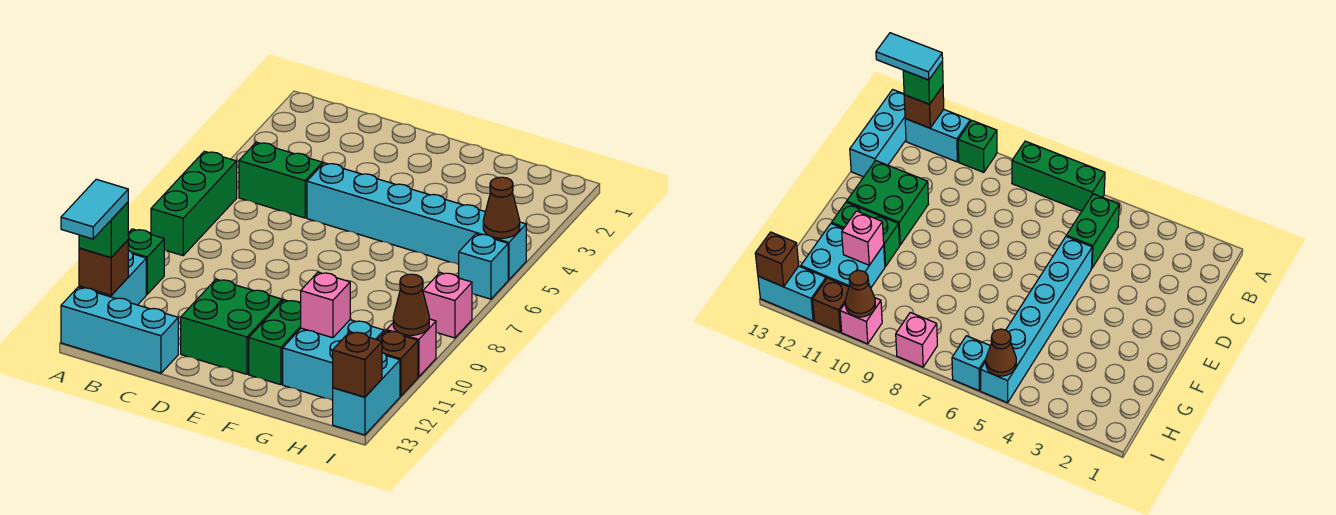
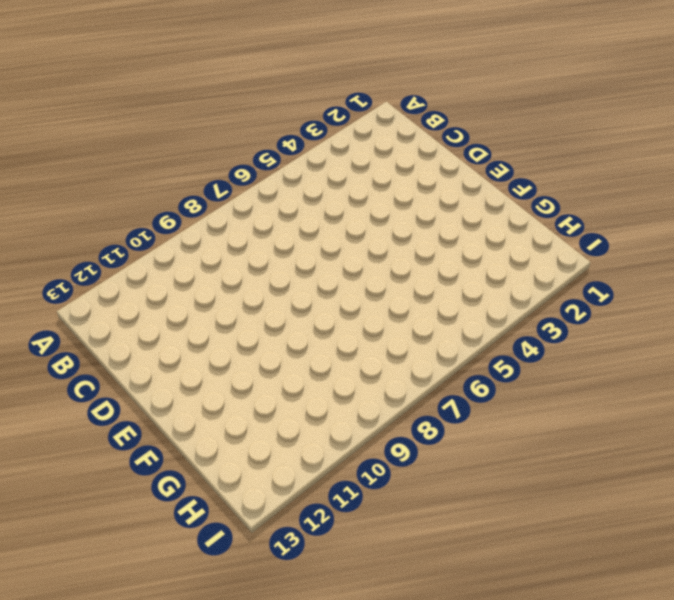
none -> green brick A6:A8 level 1
none -> green brick A10 level 1
none -> cyan brick A11:A12 level 1

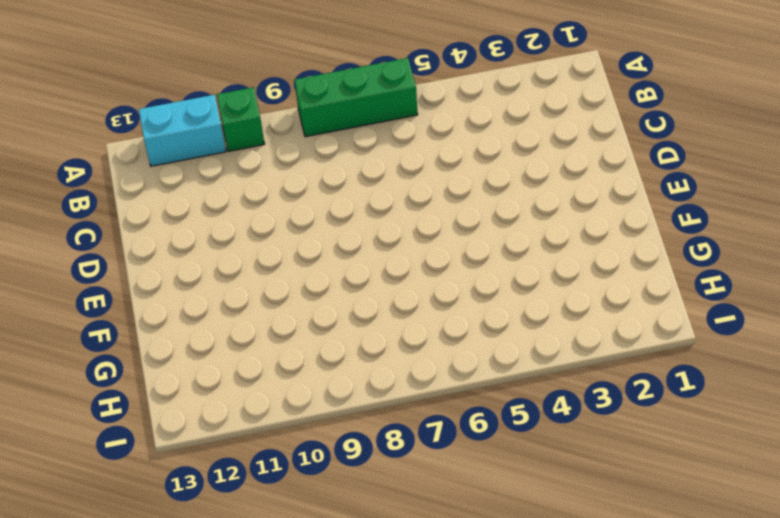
none -> cyan brick A13:C13 level 1
none -> green brick B5:C5 level 1
none -> cyan brick D5:I5 level 1

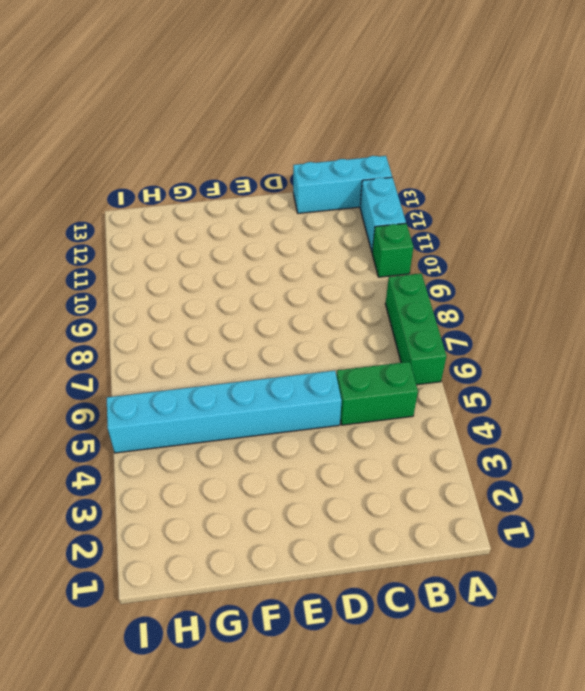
none -> green brick D11:E12 level 1
none -> green brick F11:F12 level 1
none -> cyan brick G11:H12 level 1

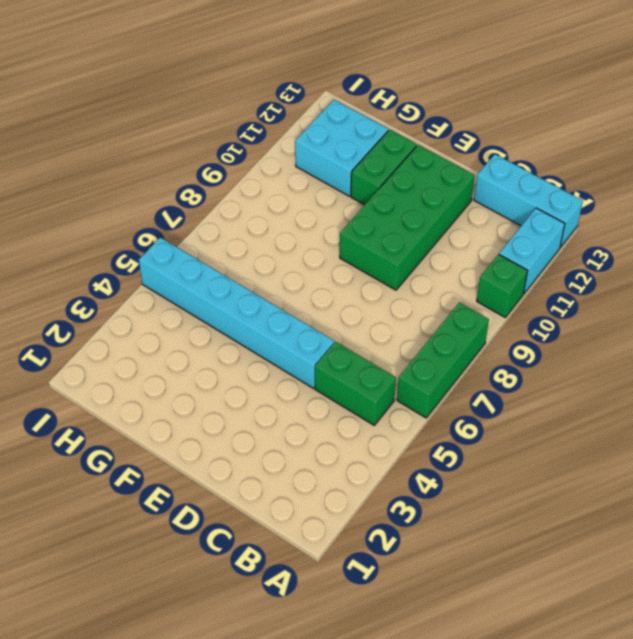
green brick D9:E12 level 1 -> green brick D11:E12 level 1
none -> cyan brick I6 level 1
none -> pink brick I8 level 1
none -> pink brick I10 level 1

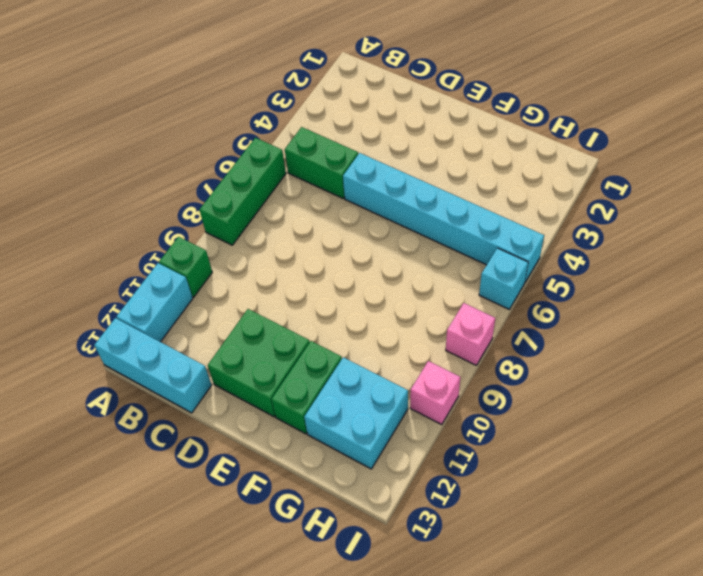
none -> brown brick I11 level 1
none -> cyan brick I12:I13 level 1
none -> brown brick A12 level 2

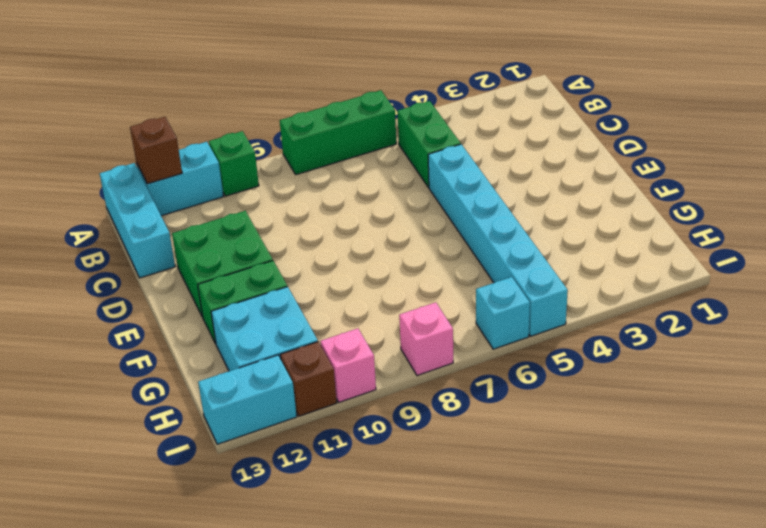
none -> pink brick G11 level 2
none -> brown cone I5 level 2
none -> brown cone I10 level 2

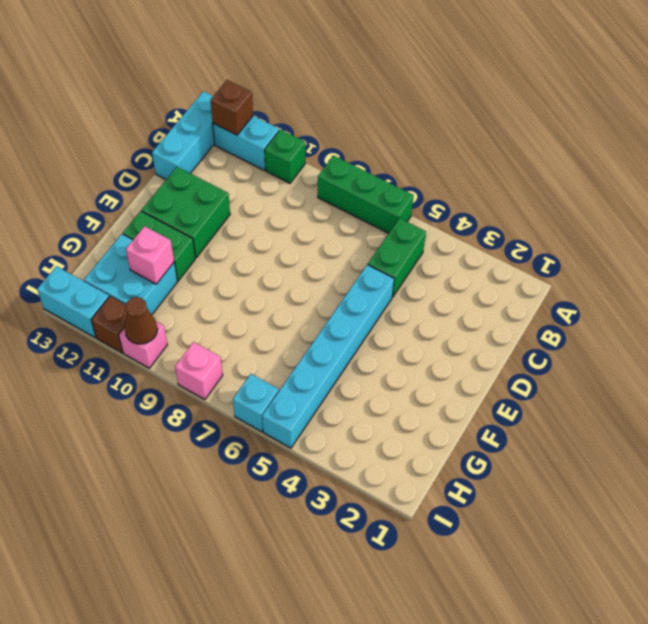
none -> brown cone I5 level 2
none -> brown brick I13 level 2
none -> green brick A12 level 3

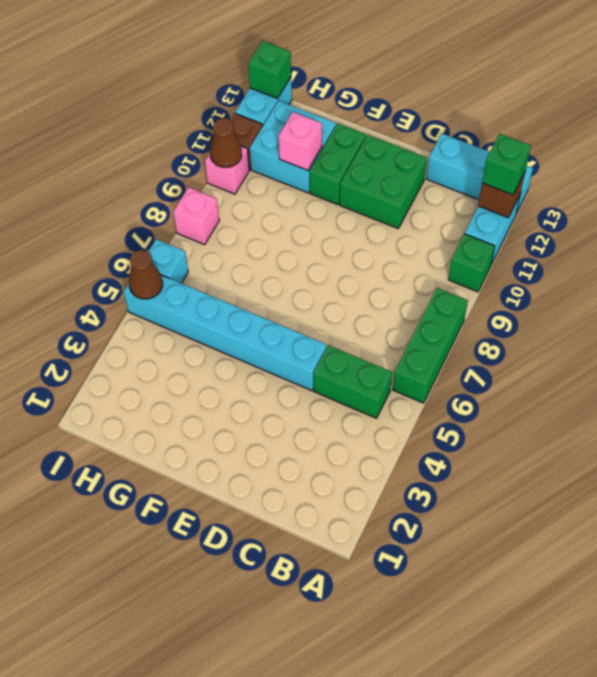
green brick I13 level 2 -> brown brick I13 level 2
none -> cyan tile A12:A13 level 4

